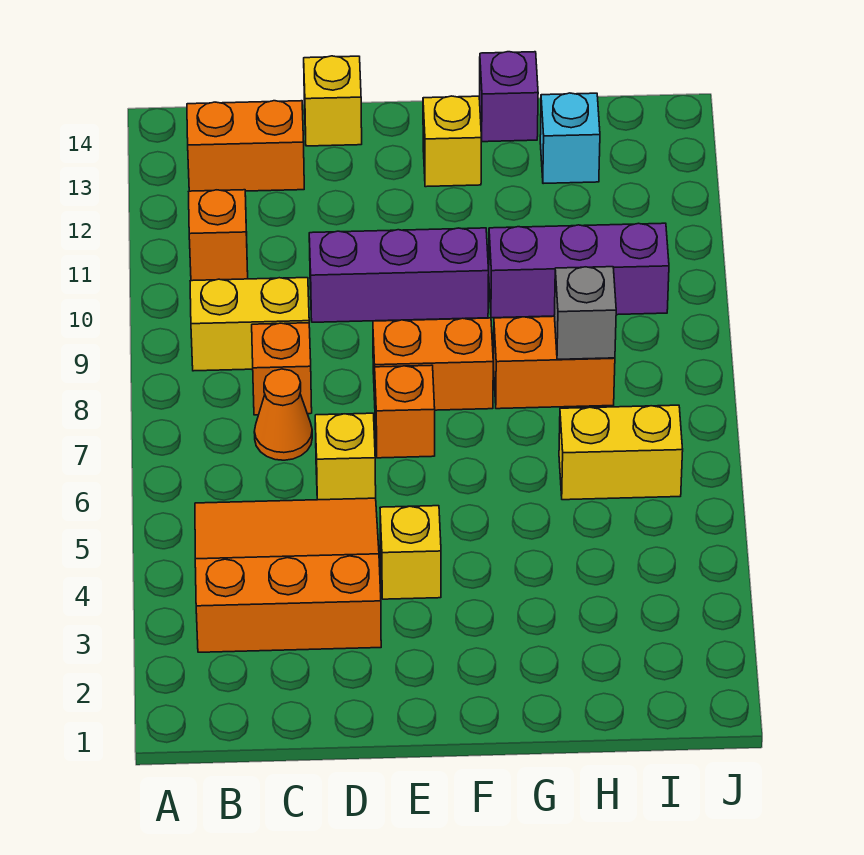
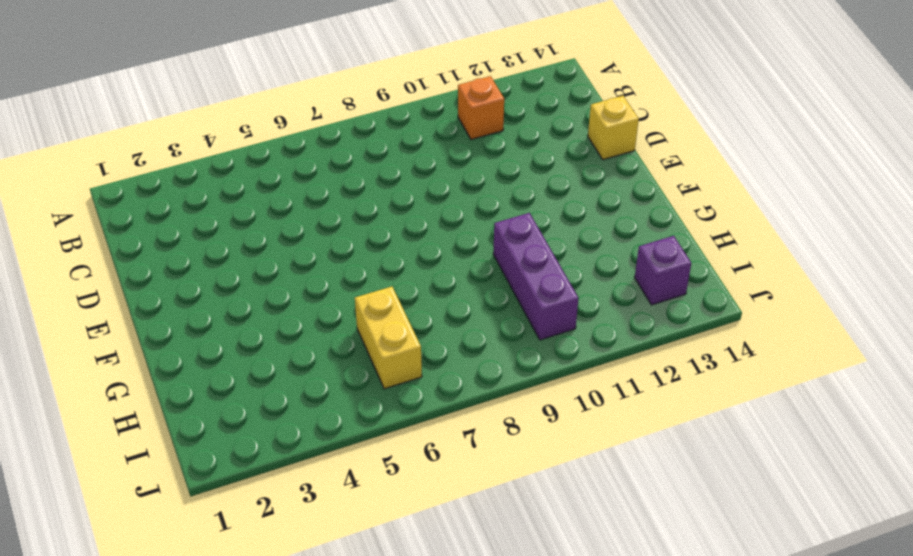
purple brick I13 level 1 -> purple brick G14 level 1
none -> orange slope B3:D5 level 1 top 3
none -> yellow brick B9:C9 level 1
none -> orange brick B13:C13 level 1

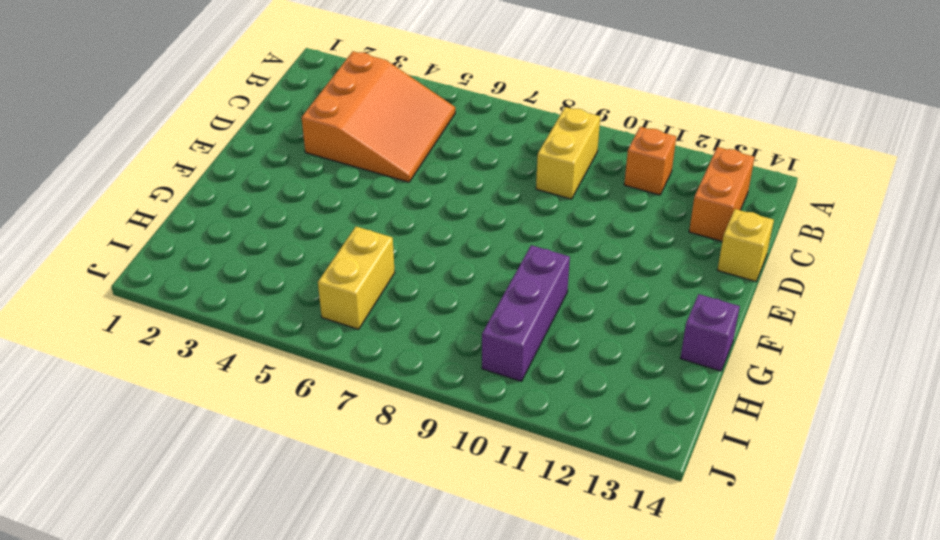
none -> orange cone C7 level 1
none -> orange brick C8 level 1
none -> yellow brick D6 level 1

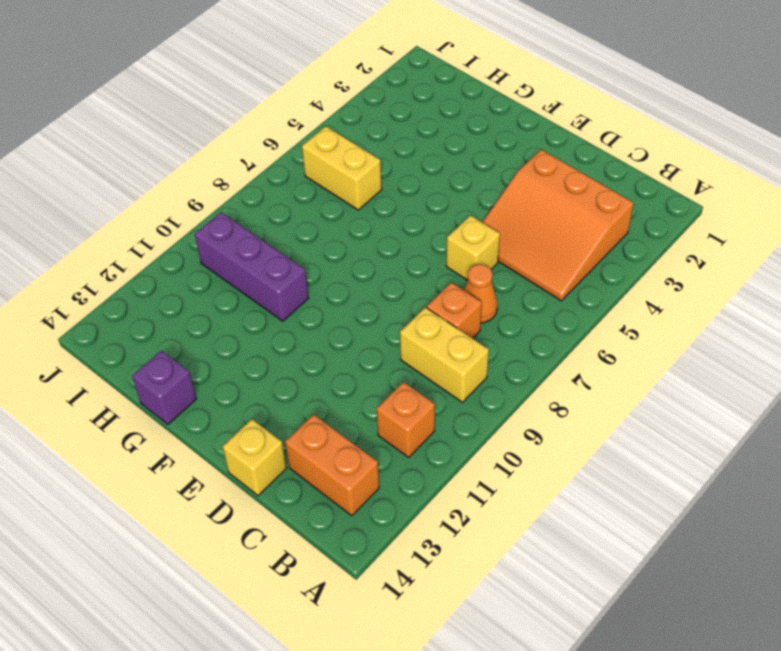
none -> purple brick D10:F10 level 1
none -> yellow brick E4 level 1
none -> orange brick E7 level 1

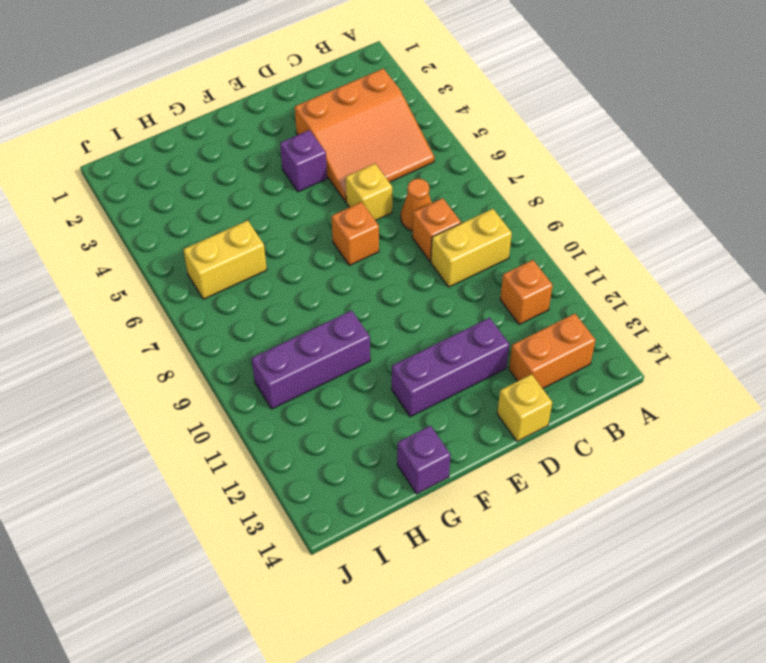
purple brick D12:F12 level 1 -> purple brick D10:F10 level 1
purple brick E4 level 1 -> yellow brick E4 level 1
none -> orange brick E8:F8 level 1
none -> yellow brick F13 level 1
none -> orange brick G8:H8 level 1

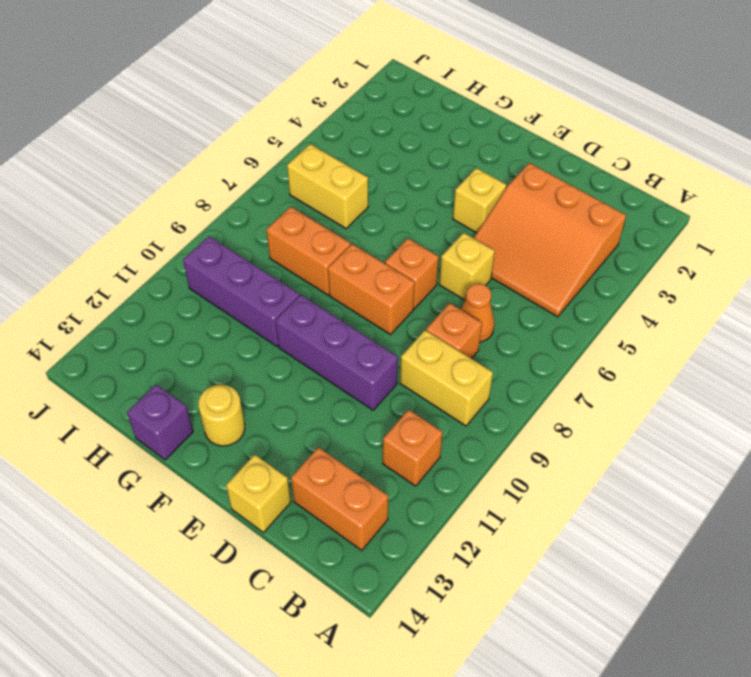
yellow round brick F13 level 1 -> yellow brick F13 level 1
none -> cyan brick H13 level 1
none -> grey brick H8 level 2

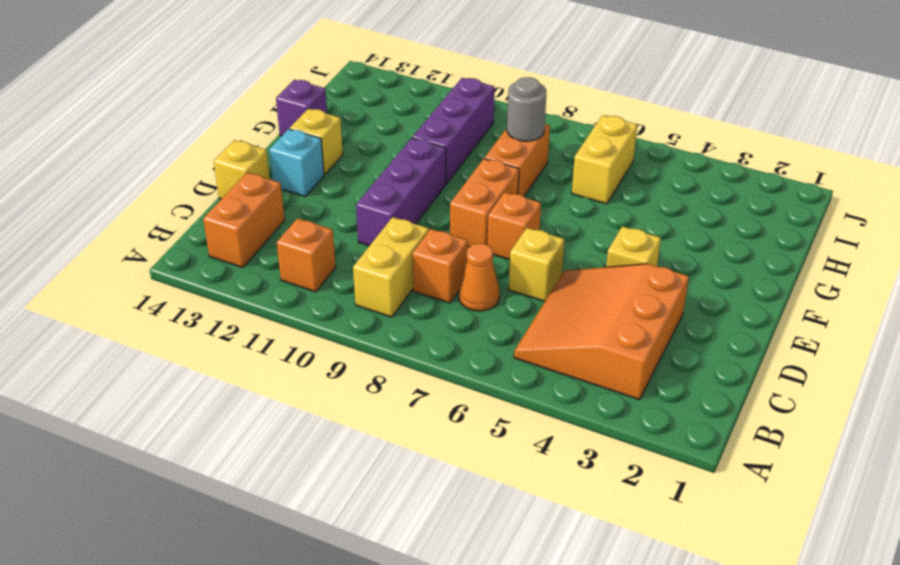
cyan brick E13 level 1 -> cyan brick H13 level 1
grey round brick H8 level 2 -> grey brick H8 level 2

